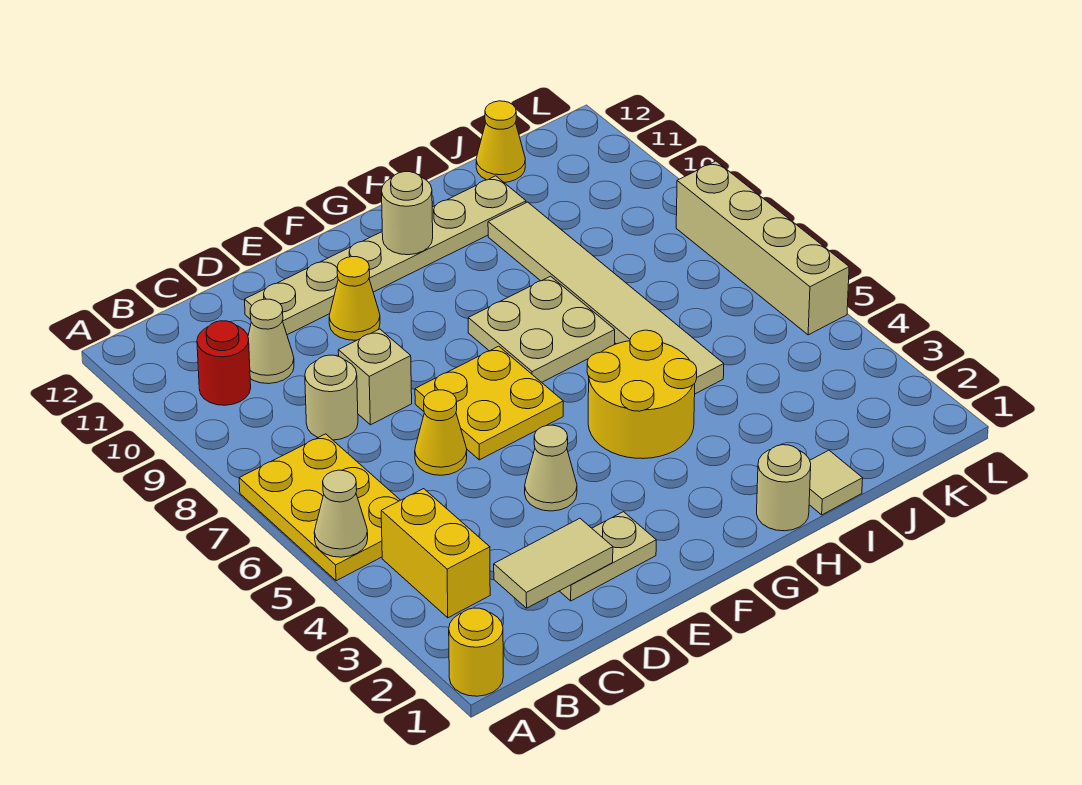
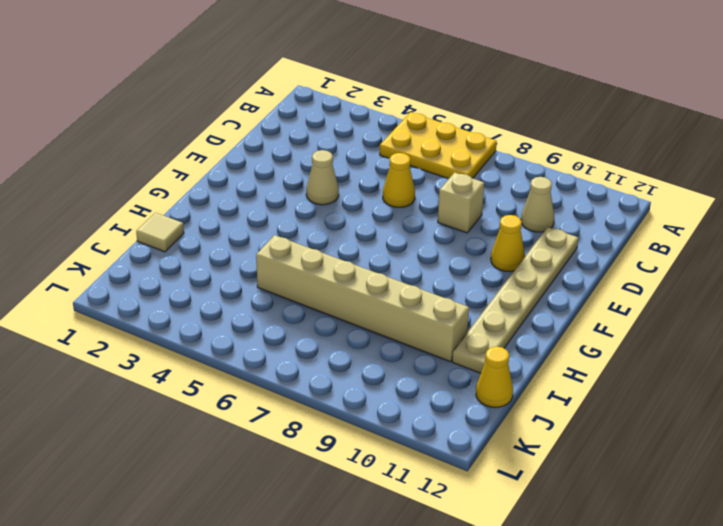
tan brick I5:I10 level 1 -> tan tile I5:I10 level 1
none -> yellow round brick A1 level 1
none -> yellow brick B3:B4 level 1
none -> red round brick B10 level 1

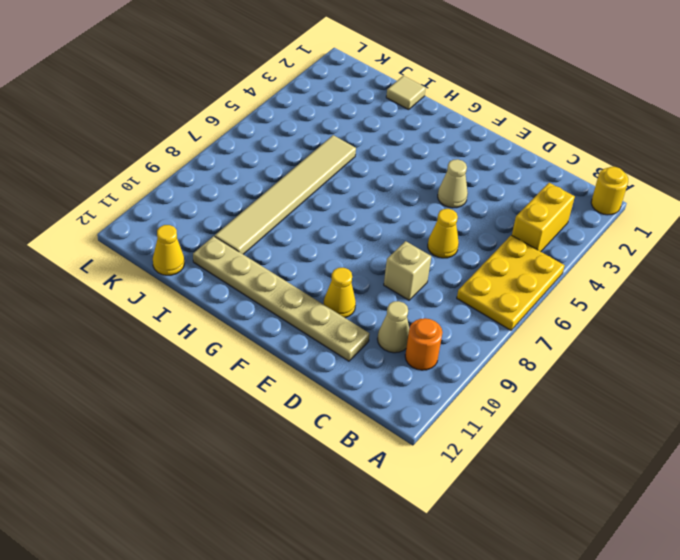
orange round brick B10 level 1 -> red round brick B10 level 1
none -> tan round brick C8 level 1
none -> tan plate D2:E2 level 1
none -> yellow plate E6:F7 level 1

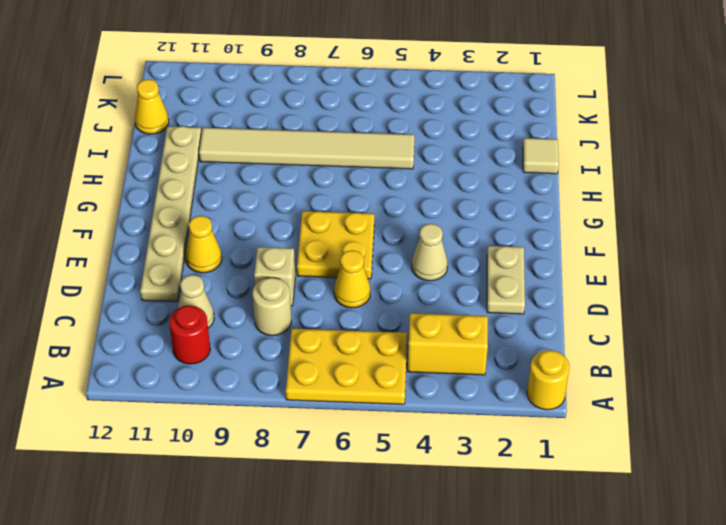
none -> yellow round brick G4:H5 level 1
none -> tan plate G7:H8 level 1
none -> tan round brick H1 level 1

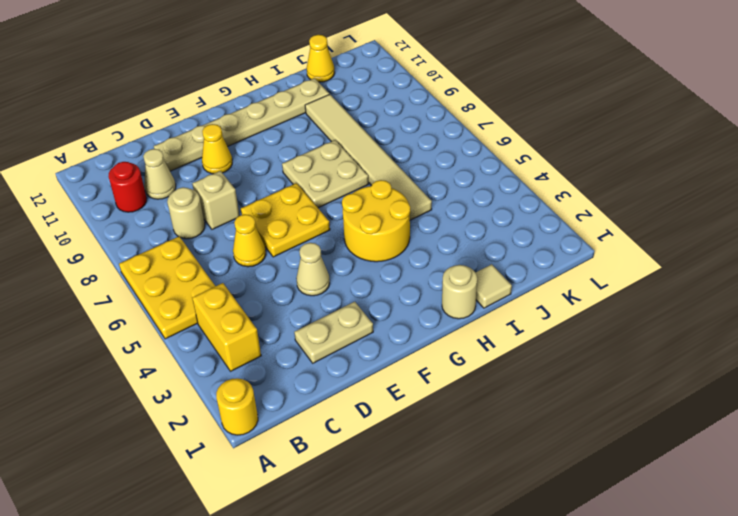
none -> tan brick L5:L8 level 1
none -> tan cone A5 level 2
none -> tan tile C2:D2 level 2

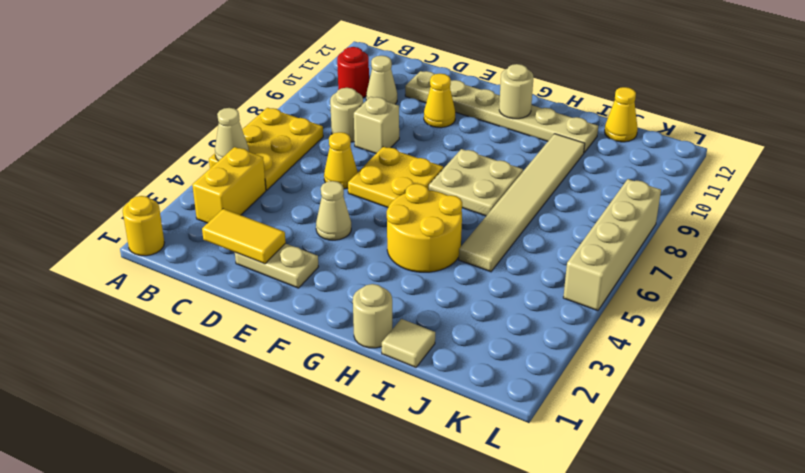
yellow tile C2:D2 level 2 -> tan tile C2:D2 level 2

